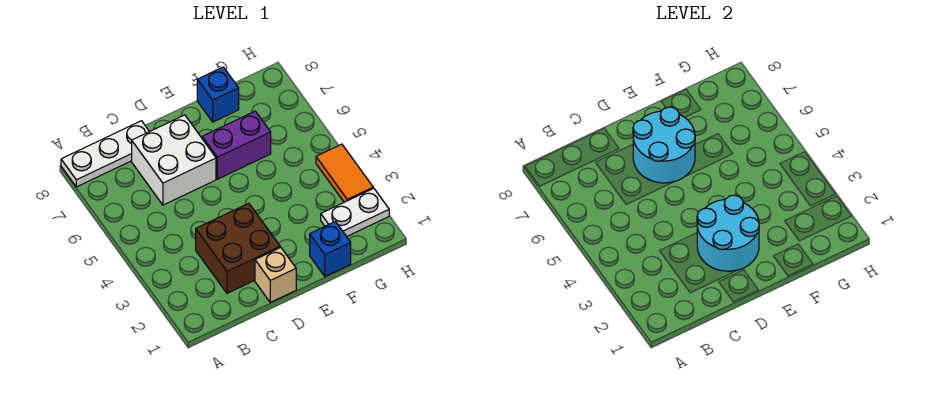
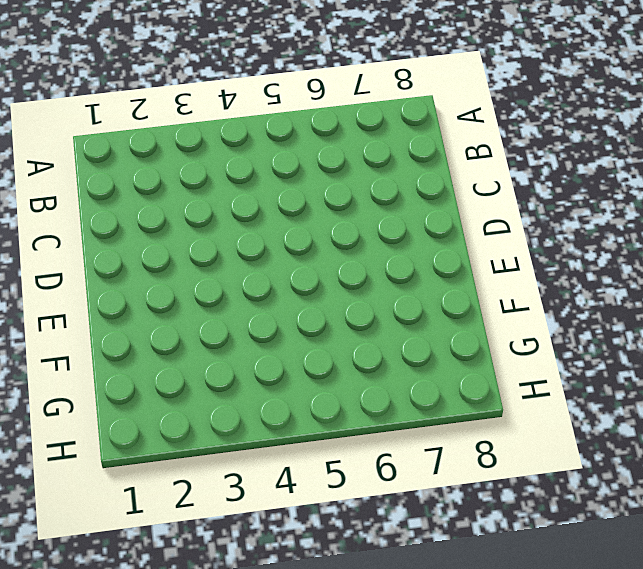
none -> white plate A8:C8 level 1
none -> brown brick C2:D3 level 1

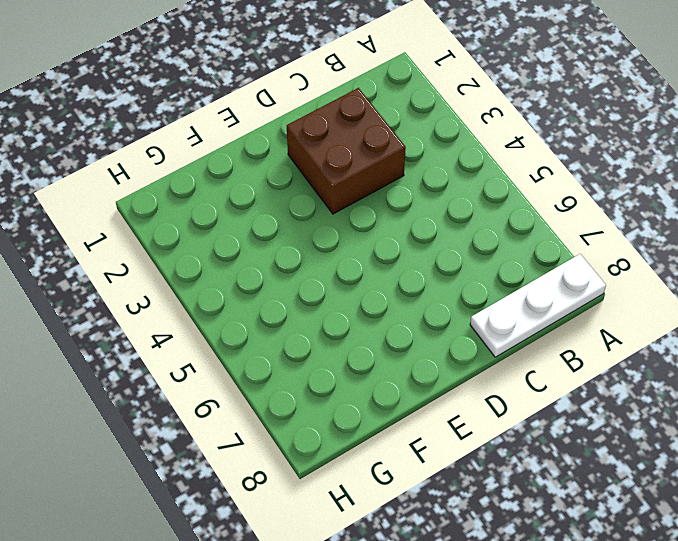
none -> white brick C6:D7 level 1
none -> tan brick D1 level 1

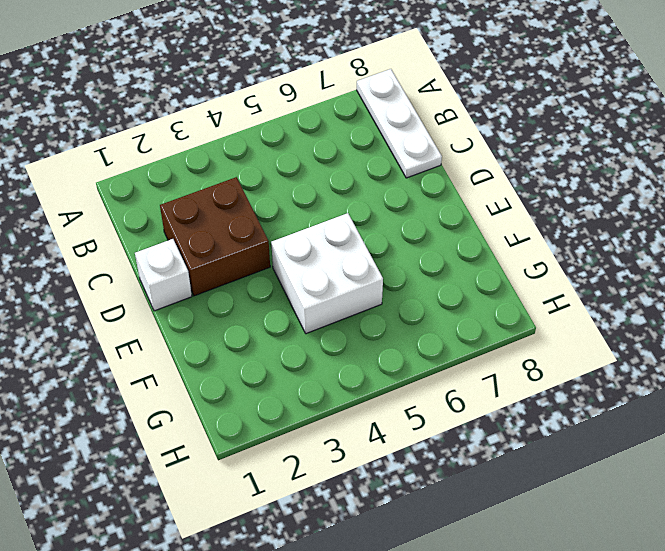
white brick D1 level 1 -> tan brick D1 level 1
white brick E4:F5 level 1 -> white brick C6:D7 level 1
none -> purple brick E6:F6 level 1
none -> blue brick F1 level 1

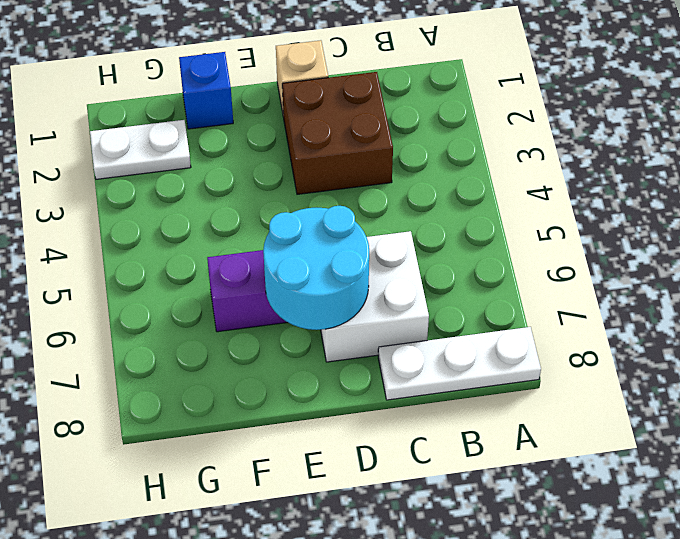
none -> blue brick F8 level 1
none -> orange tile H3:H4 level 1

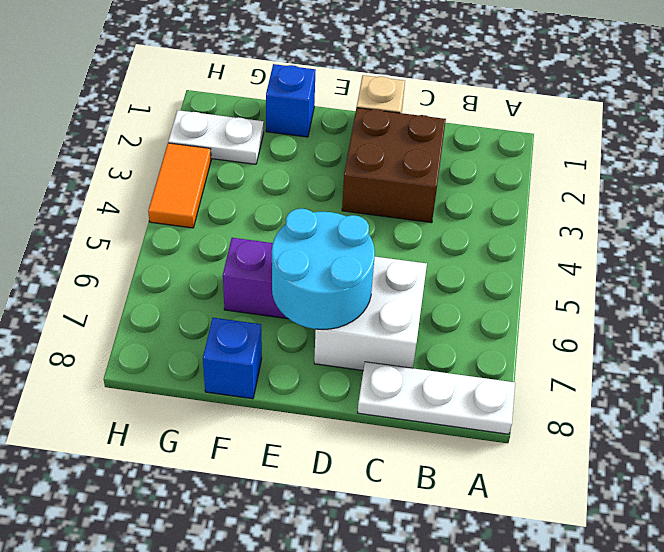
none -> cyan round brick D2:E3 level 2

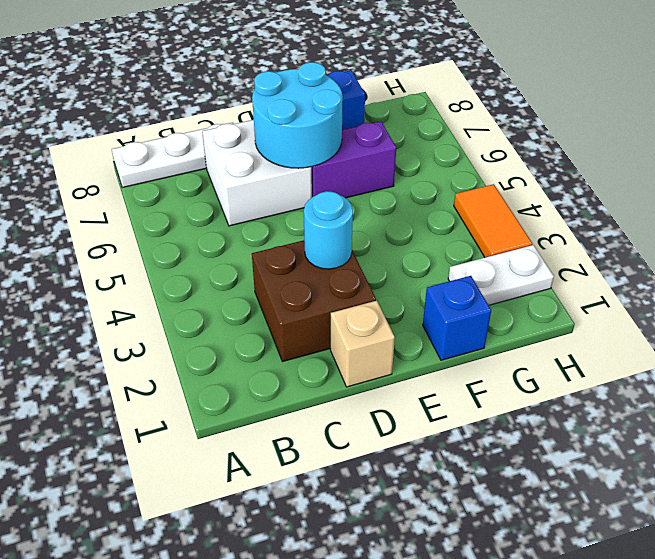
cyan round brick D3 level 2 -> cyan round brick D2:E3 level 2

